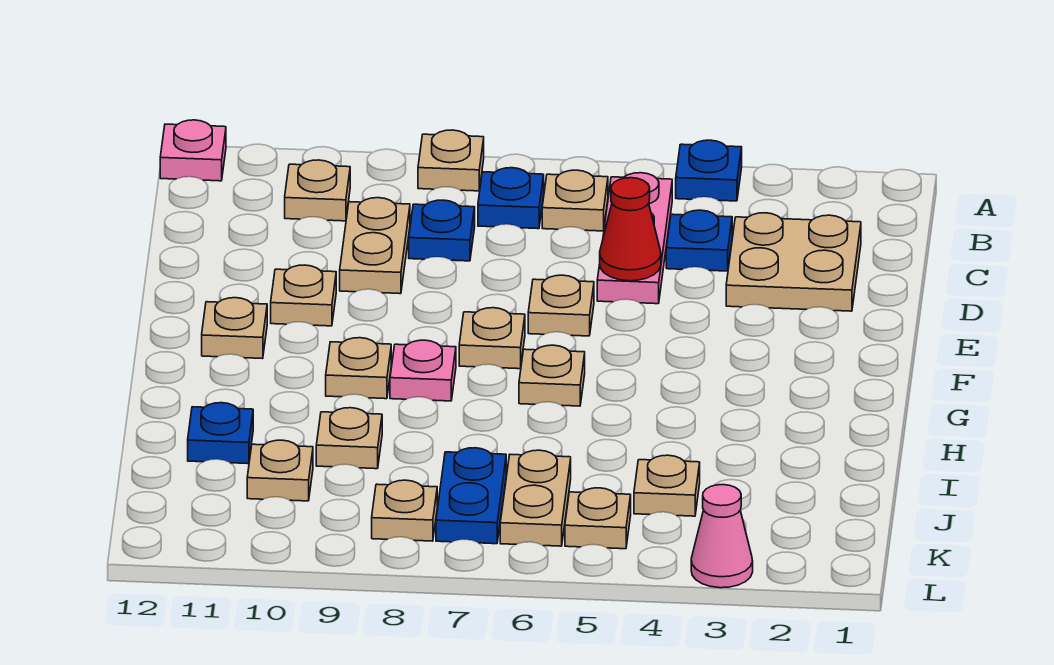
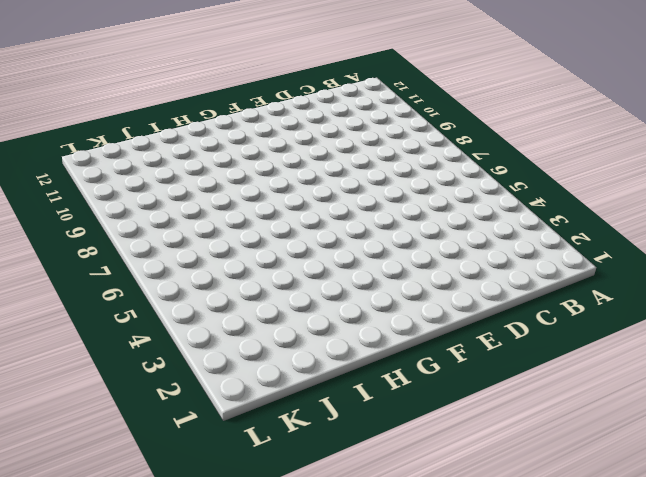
none -> blue plate A4 level 1
none -> tan plate A8 level 1
none -> pink plate A12 level 1

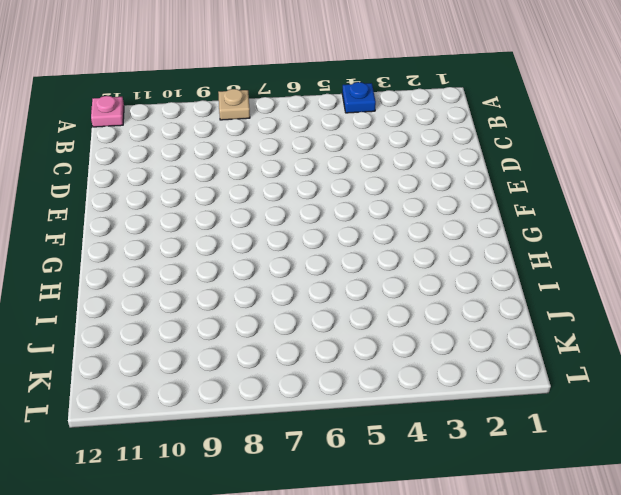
none -> pink plate B5:D5 level 1
none -> tan plate B6 level 1
none -> blue plate B7 level 1

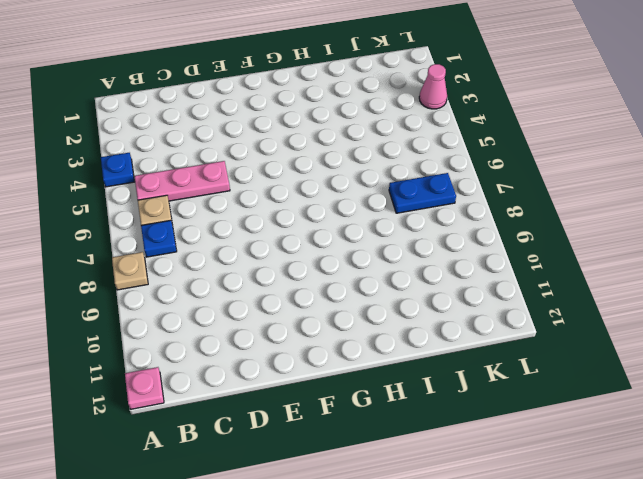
none -> tan plate B10 level 1
none -> tan plate C2:D3 level 1
none -> blue plate C4 level 1

